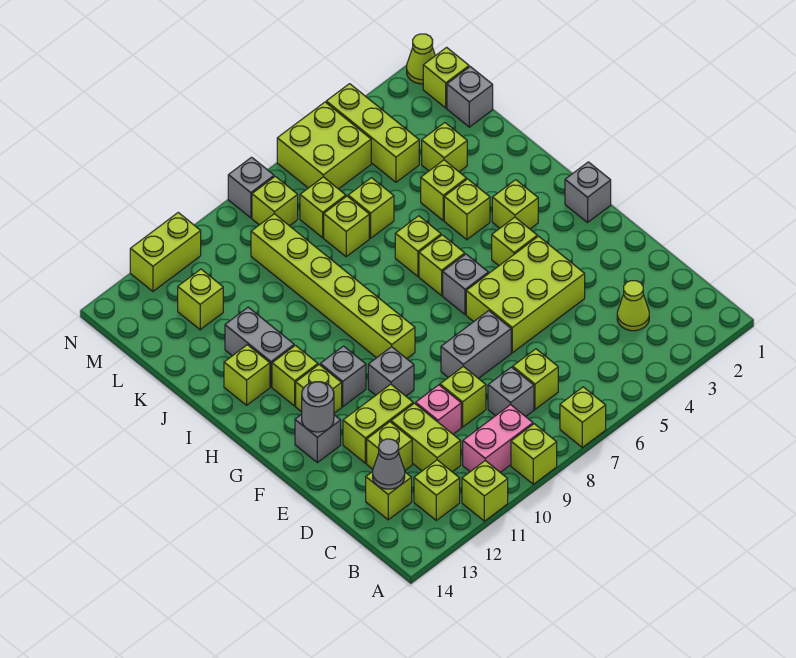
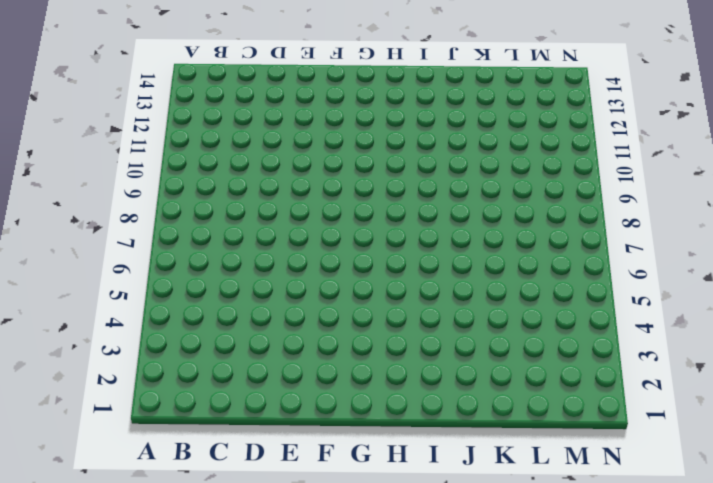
none -> lime brick A7 level 1
none -> lime brick A9 level 1
none -> lime brick A11 level 1
none -> pink brick B9:B10 level 1

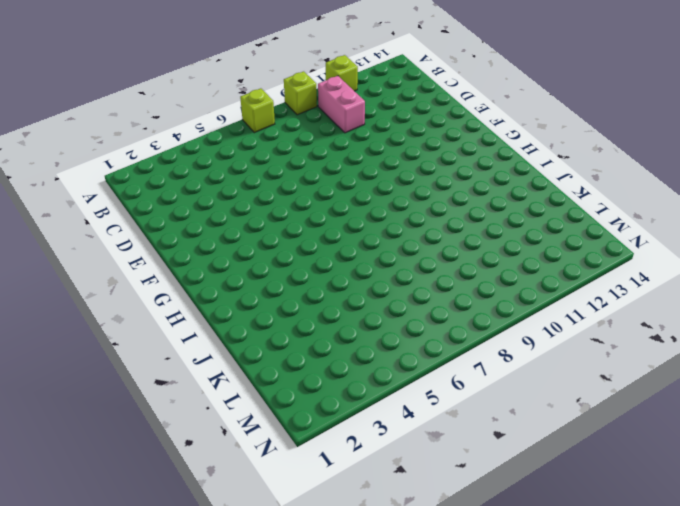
pink brick B10:C10 level 1 -> pink brick B9:B10 level 1
none -> lime brick B12 level 1
none -> lime cone C3 level 1
none -> lime brick C7 level 1
none -> grey brick C8 level 1

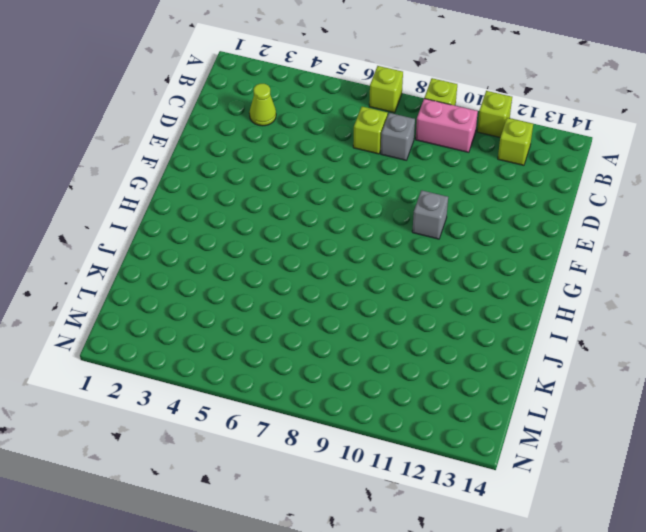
none -> lime brick C11:D11 level 1
none -> lime brick C13 level 1
none -> lime brick D9 level 1
none -> pink brick D10 level 1

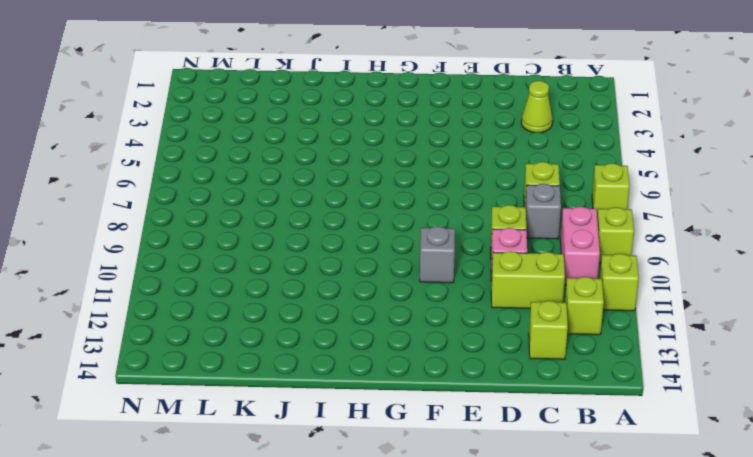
none -> lime brick D12 level 1
none -> lime brick E4:F6 level 1
none -> grey brick E7:E8 level 1
none -> lime brick E11:E12 level 1

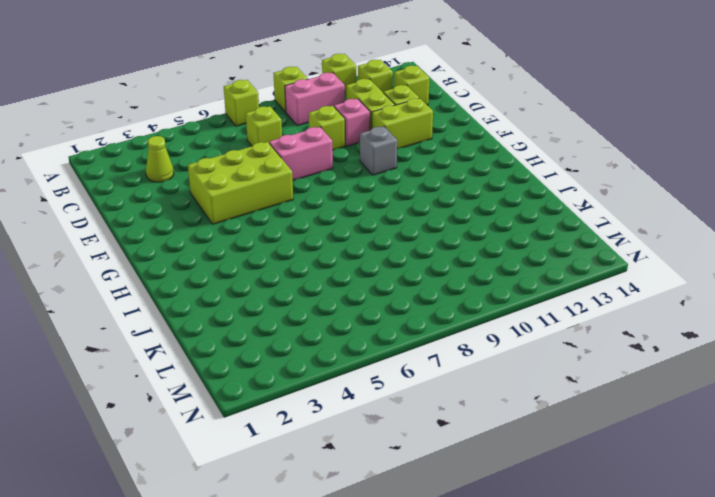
pink brick E7:E8 level 1 -> grey brick E7:E8 level 1
none -> grey brick C8 level 1
none -> grey brick F13 level 1
none -> grey brick G1 level 1
none -> lime brick G4 level 1

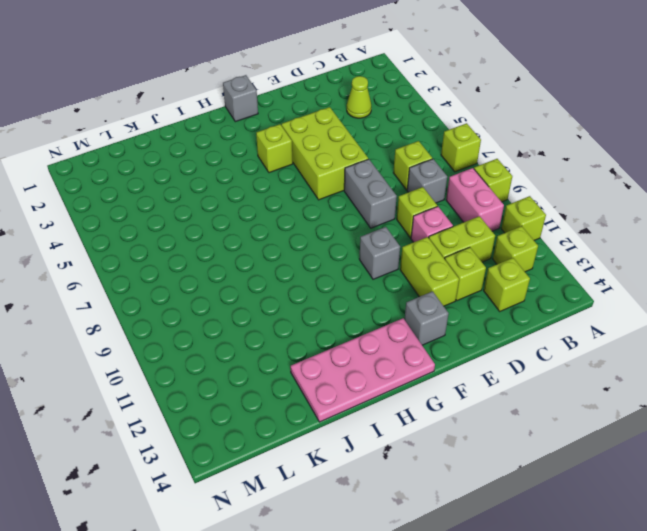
pink plate G13:J14 level 1 -> lime brick I13 level 1
none -> grey brick G6 level 1
none -> lime brick G9:L9 level 1
none -> grey brick G11 level 1
none -> lime brick G12 level 1

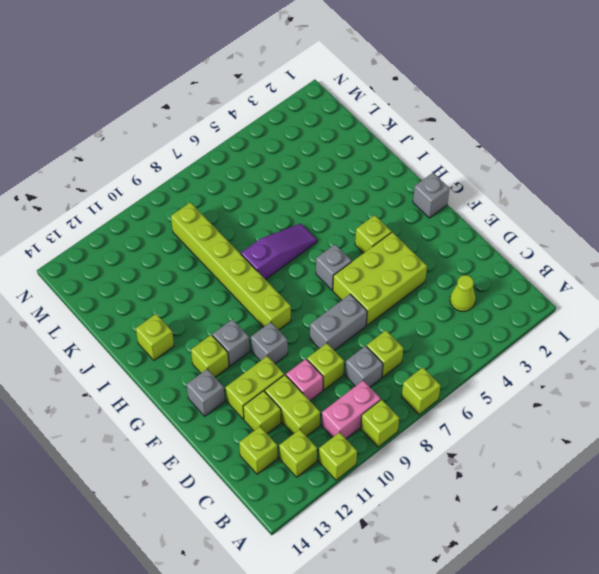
purple slope I6:I8 level 1 top 8 -> lime brick I6 level 1
none -> lime brick H3 level 1
none -> lime brick H6 level 1
none -> lime brick H12 level 1
none -> lime brick I4 level 1

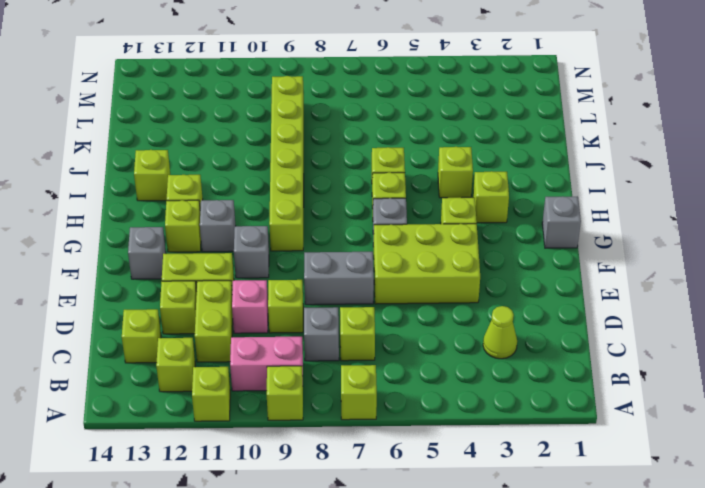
none -> grey brick I12:J12 level 1
none -> lime brick J4 level 1
none -> lime brick K3 level 1
none -> lime brick K6 level 1

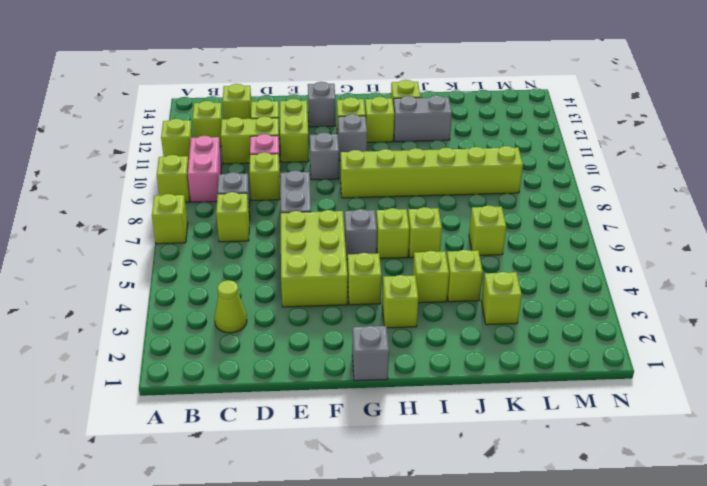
none -> lime brick K7 level 1
none -> grey brick L1 level 1
none -> lime brick L4:N4 level 1
none -> lime brick L7 level 1

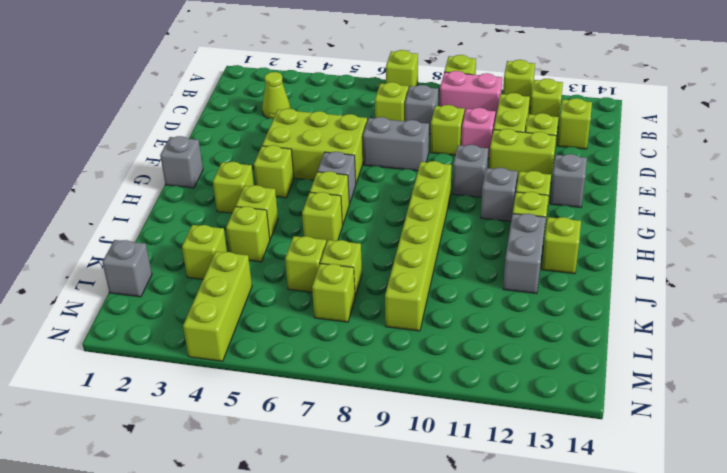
none -> lime brick L12 level 1
none -> lime brick M1 level 1
none -> lime brick M5:N6 level 1
none -> lime brick M8 level 1

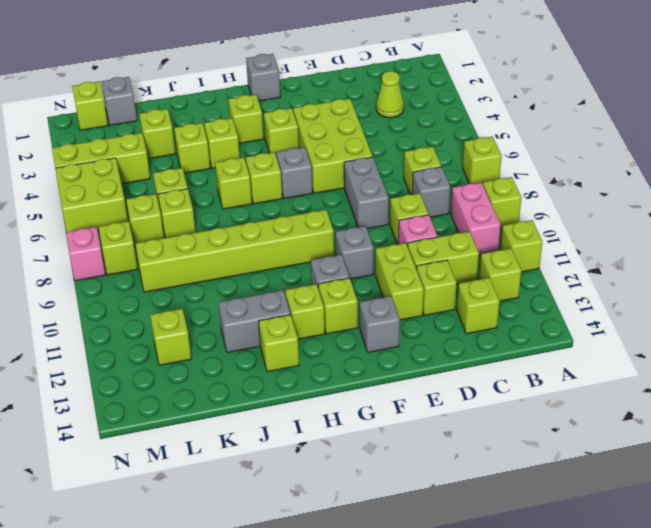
pink brick N8 level 1 -> grey brick N8 level 1
none -> lime cone N1 level 1
none -> lime brick N11:N12 level 1
none -> grey cone C13 level 2
none -> grey round brick F13 level 2

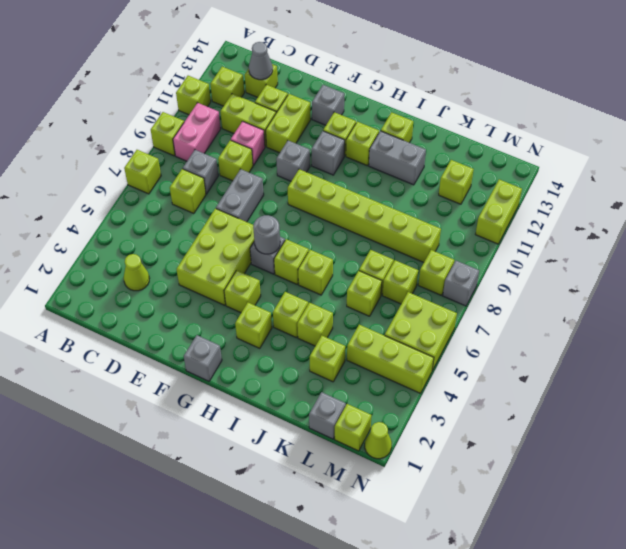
grey round brick G6 level 2 -> grey round brick F13 level 2

